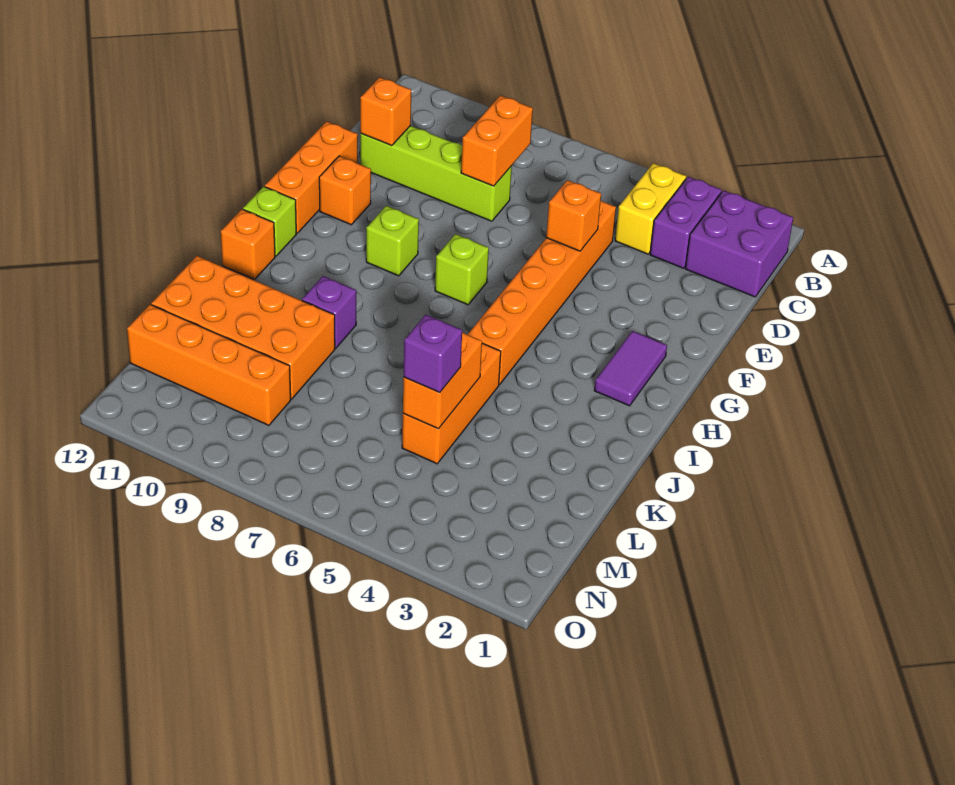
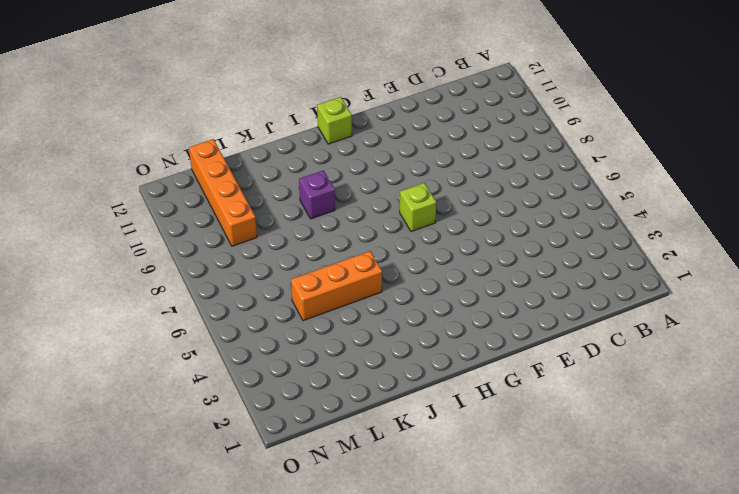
none -> purple brick B1:C2 level 1
none -> purple brick B3:C3 level 1
none -> yellow brick B4:C4 level 1

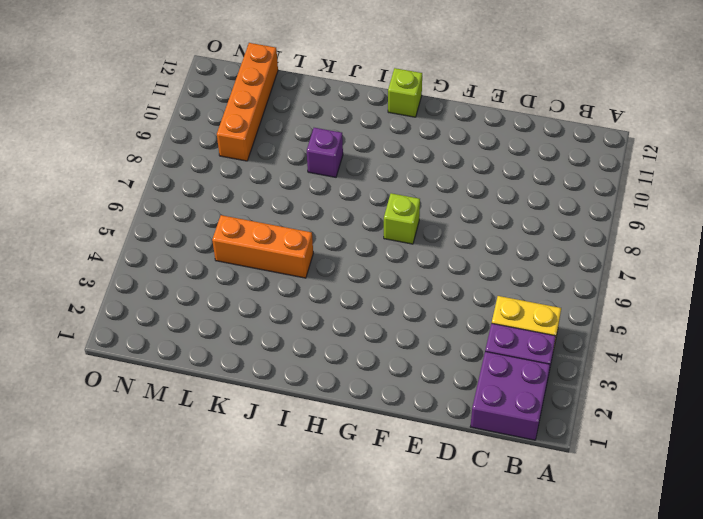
none -> orange brick D5:I5 level 1
none -> lime brick D8:D11 level 1
none -> orange brick E12:G12 level 1

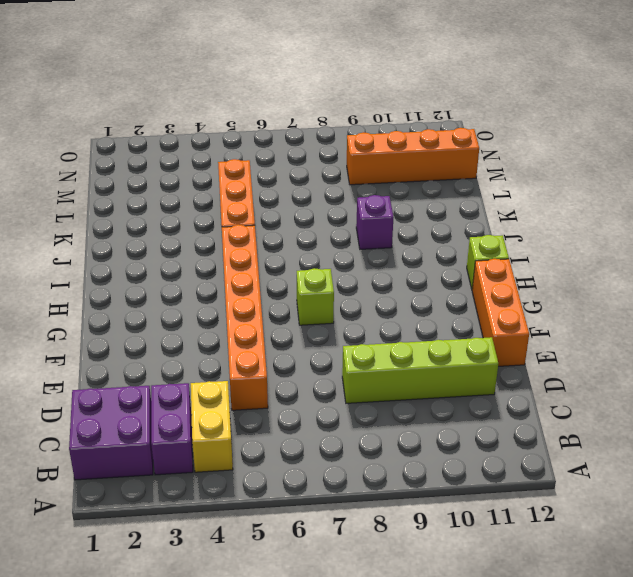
none -> orange brick F11 level 1
none -> purple tile G2:H2 level 1
none -> lime brick G9 level 1

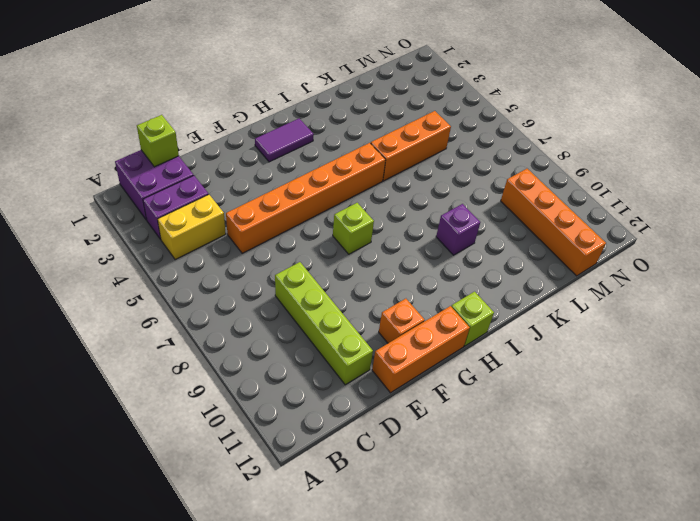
lime brick C1 level 2 -> lime brick G9 level 1
none -> orange brick I12 level 1
none -> orange brick K9:L12 level 1
none -> orange brick C8:D8 level 2

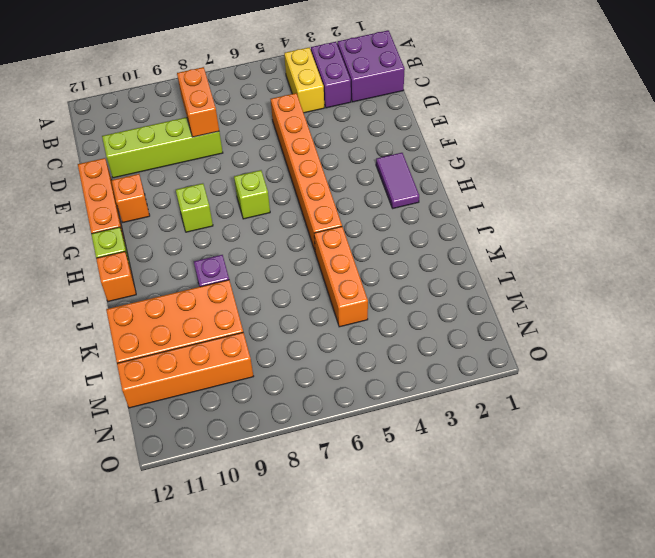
none -> orange brick D11 level 2
none -> orange brick E5 level 2
none -> orange brick K5:L5 level 2

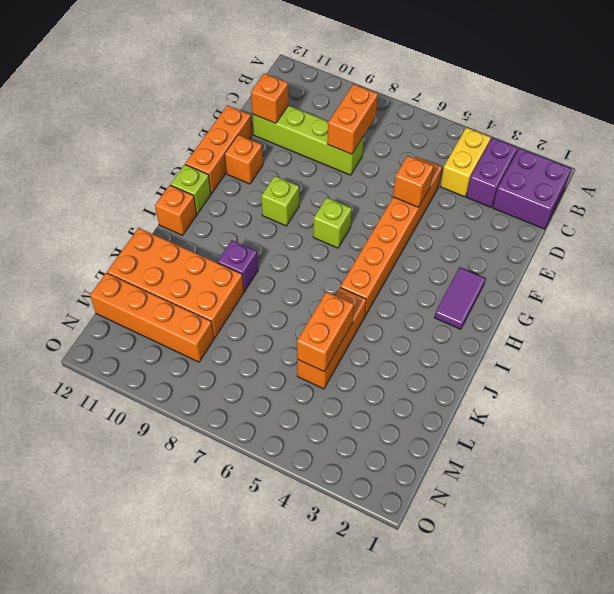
none -> purple brick L5 level 3

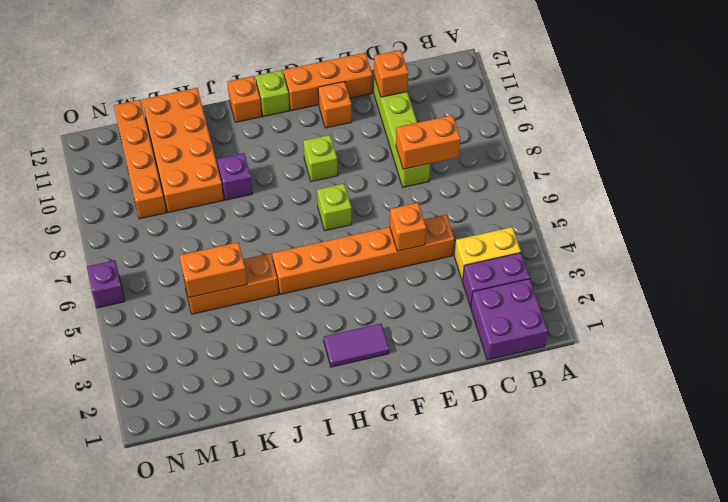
purple brick O6 level 1 -> purple brick L5 level 3

